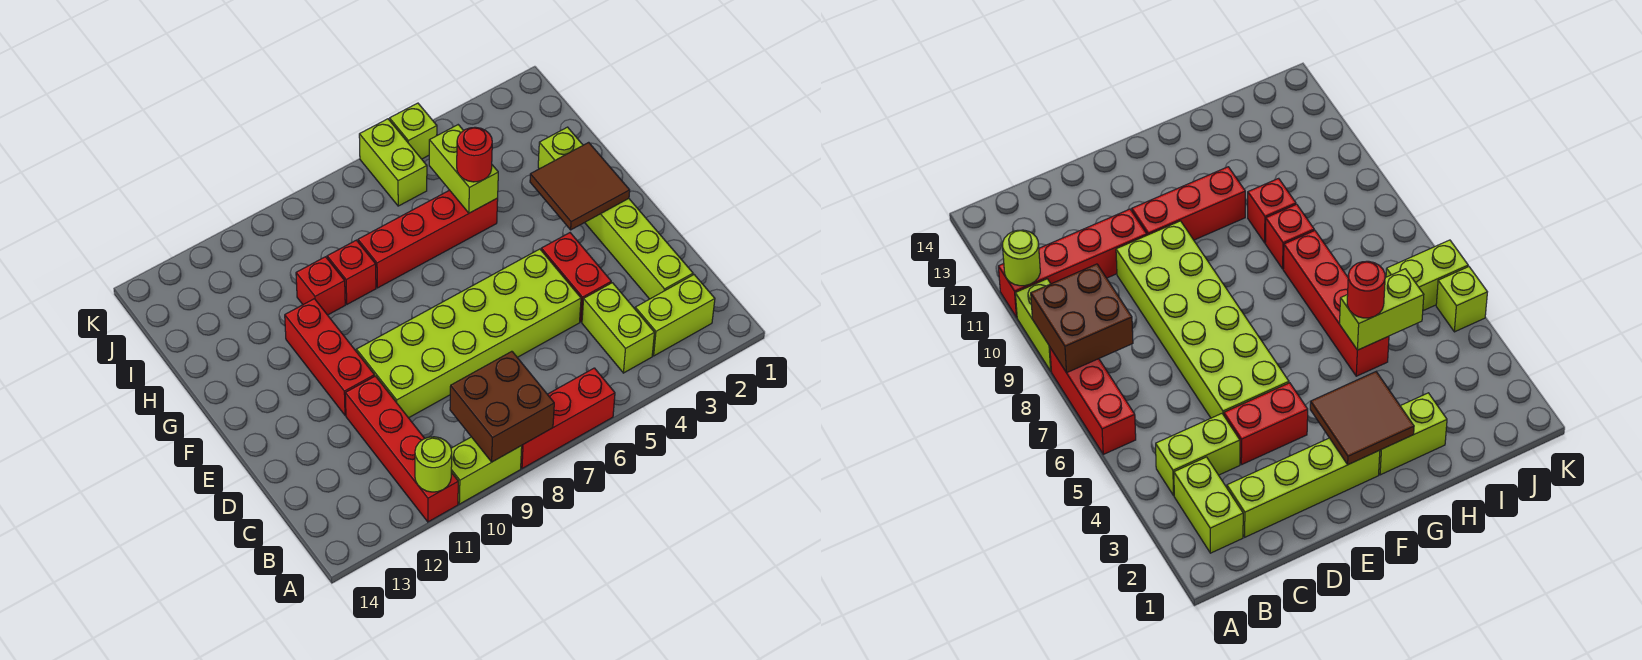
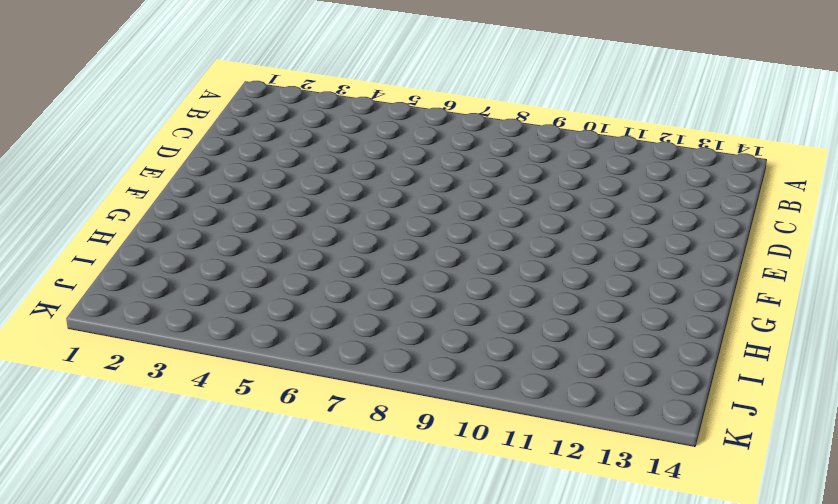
none -> red brick A6:A8 level 1
none -> lime brick A9:A10 level 1
none -> red brick A11:D11 level 1

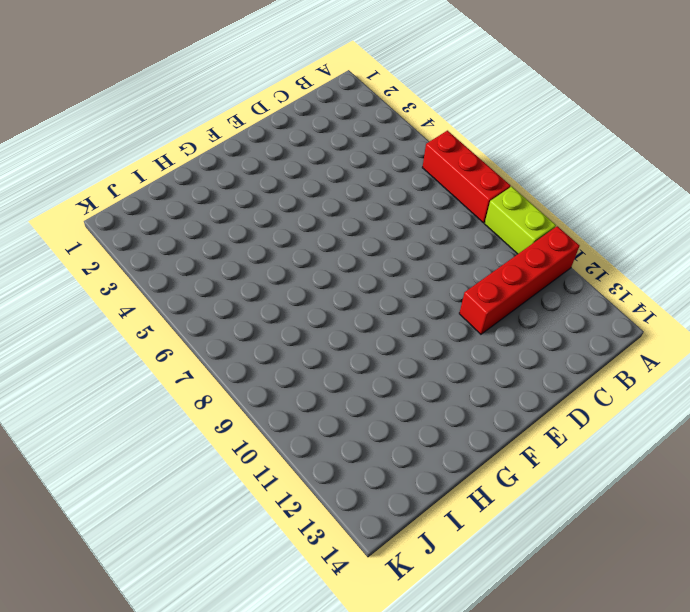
none -> lime brick B2:B3 level 1
none -> lime brick B4:C4 level 1
none -> lime brick C2:F2 level 1

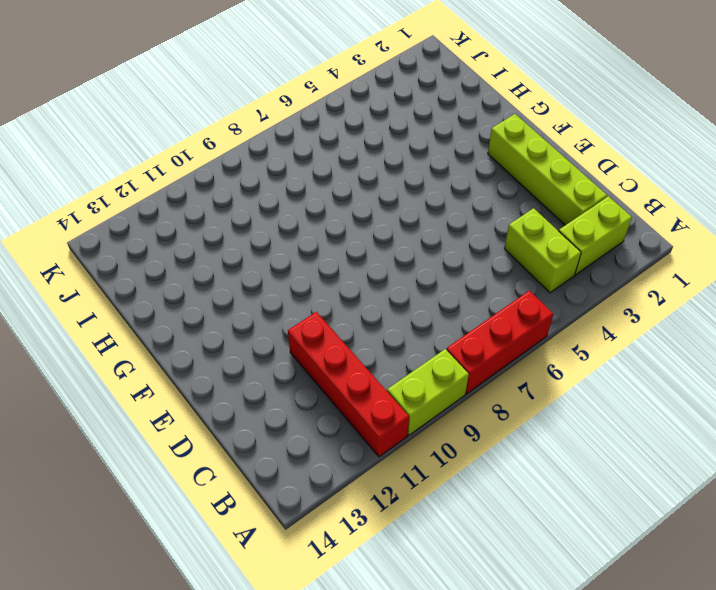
none -> red brick D4:E4 level 1
none -> lime brick D5:E10 level 1
none -> red brick E11:G11 level 1

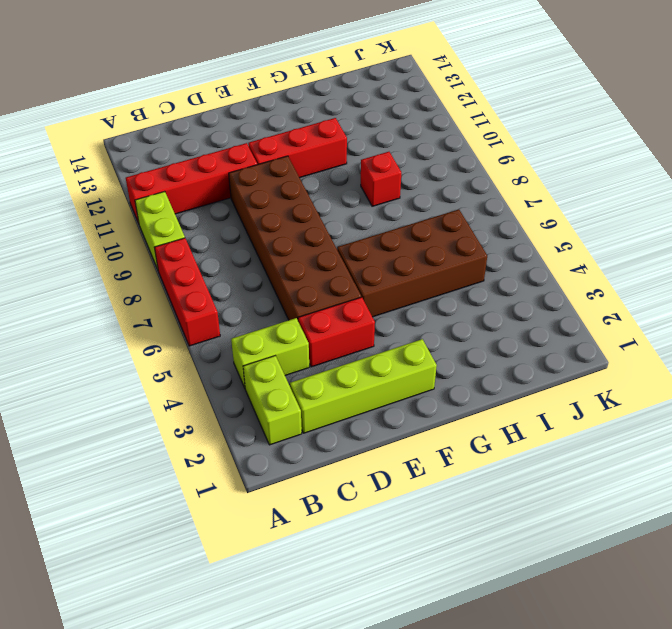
brown brick D5:E10 level 1 -> lime brick D5:E10 level 1
brown brick F5:I6 level 1 -> red brick H5:H8 level 1
none -> lime brick G2:H2 level 1
none -> red brick H10 level 1
none -> lime brick J6:K6 level 1

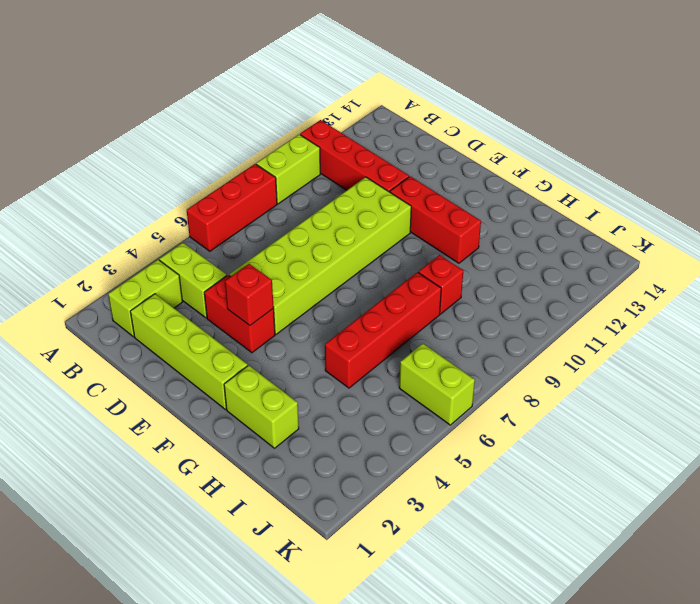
red brick E4 level 2 -> red brick H10 level 1
none -> lime brick K5 level 1
none -> brown brick A8:B9 level 2
none -> lime round brick A11 level 2

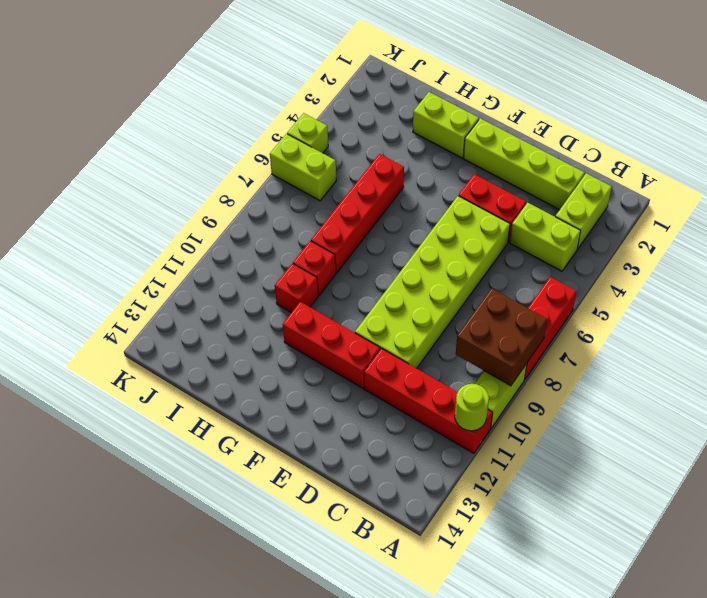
none -> brown tile F2:G3 level 2
none -> lime brick H5:I5 level 2
none -> red round brick H5 level 3

